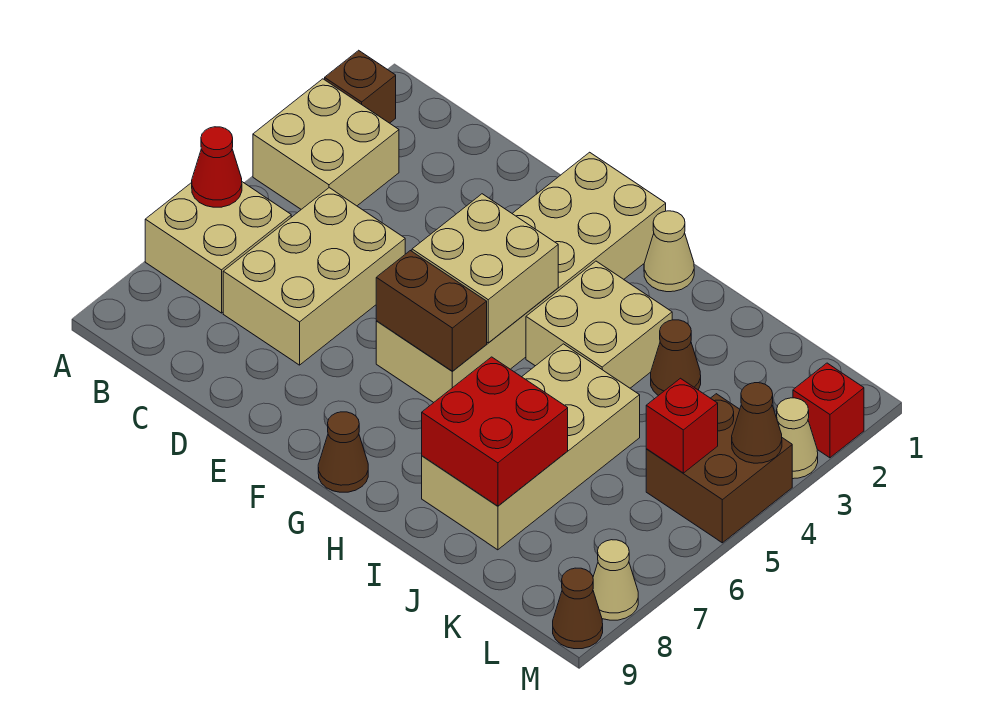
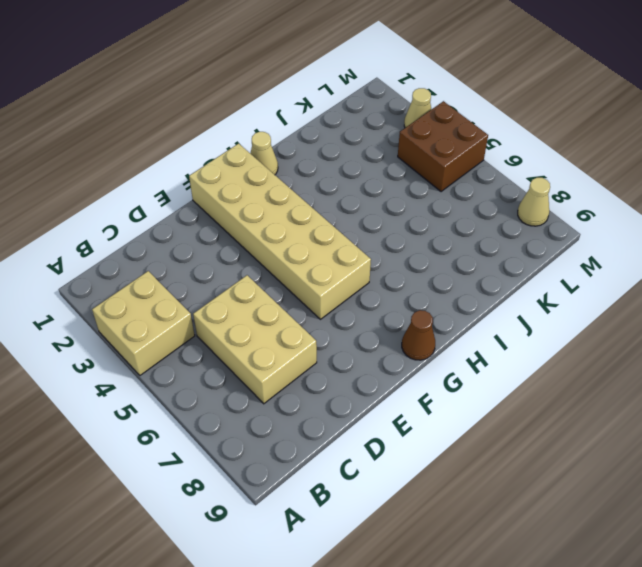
none -> brown brick A2 level 1
none -> tan brick A6:B7 level 1
none -> tan brick H3:I4 level 1

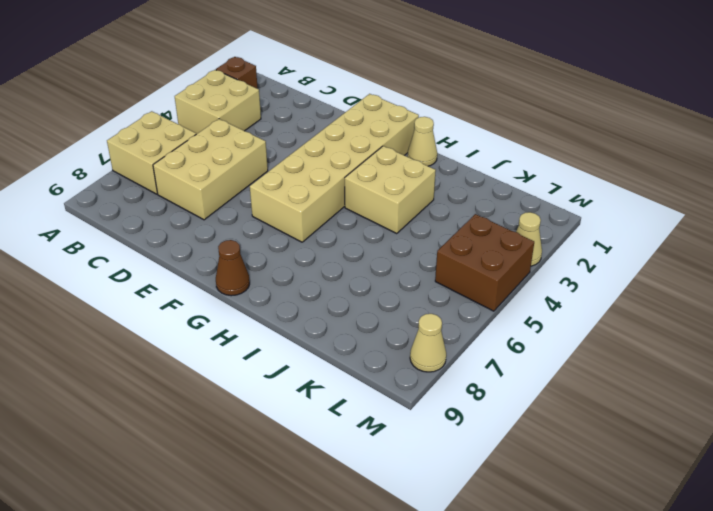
none -> tan brick I5:J8 level 1
none -> brown cone J3 level 1
none -> red brick M2 level 1

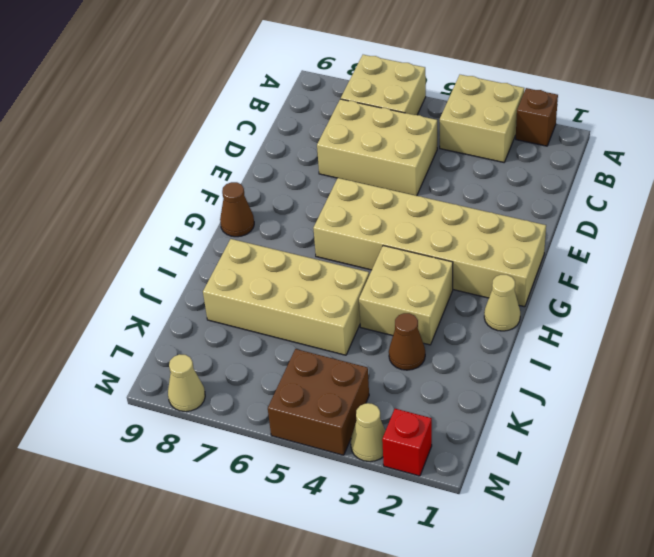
none -> brown cone M9 level 1
none -> red cone A6 level 2
none -> tan brick F4:G5 level 2

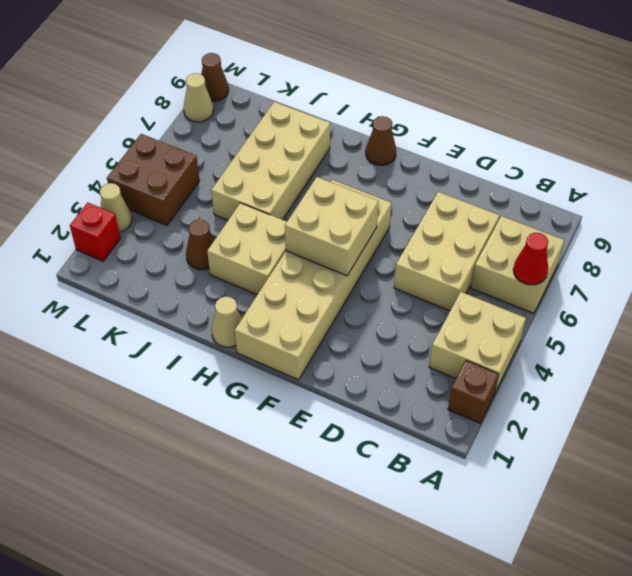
none -> brown brick F6:G6 level 2
none -> red brick I7:J8 level 2
none -> red brick L5 level 2

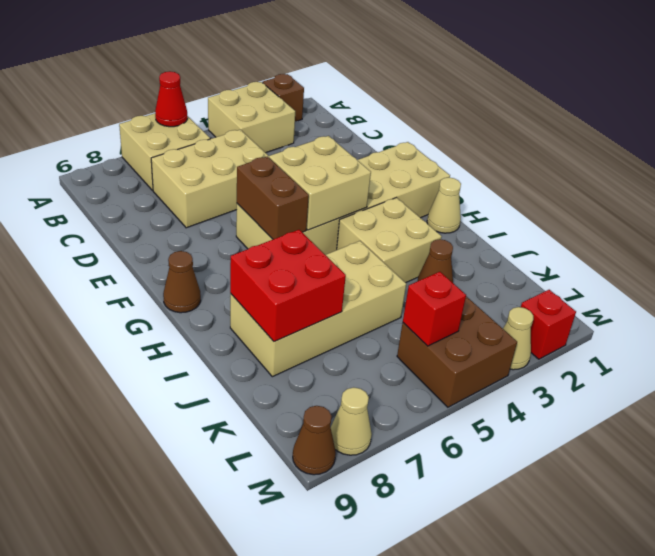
none -> brown cone M4 level 2

